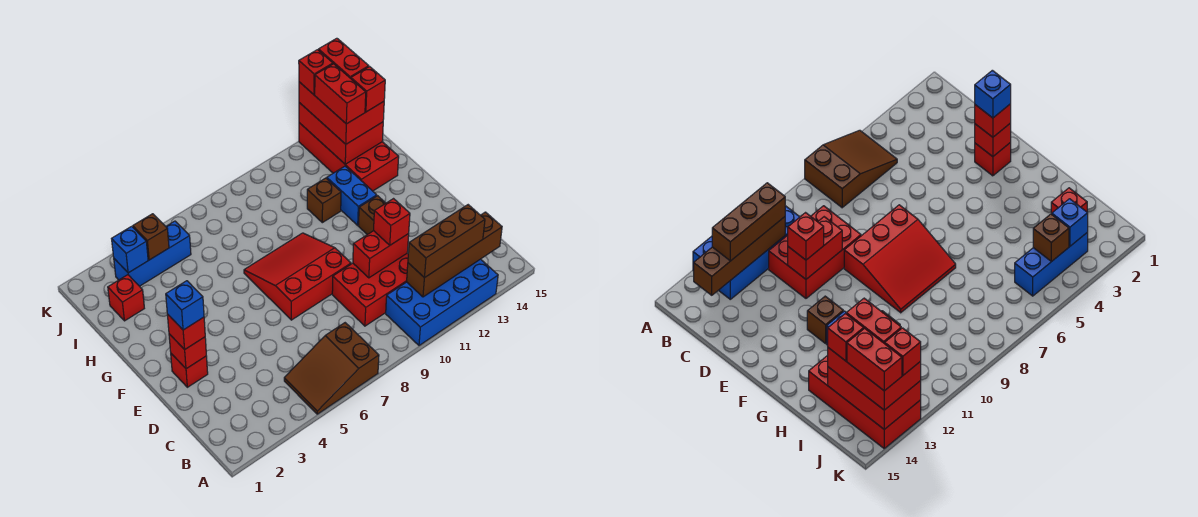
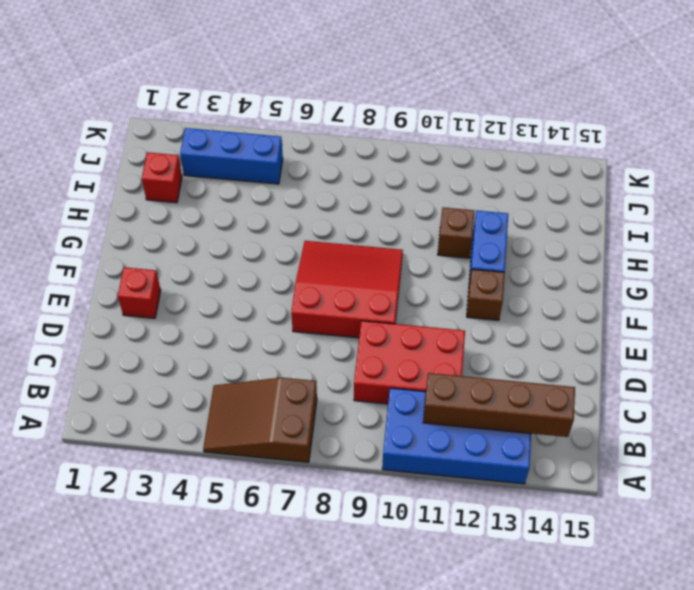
none -> red brick H13:K14 level 1
none -> red brick D10:D11 level 2
none -> red brick E2 level 2

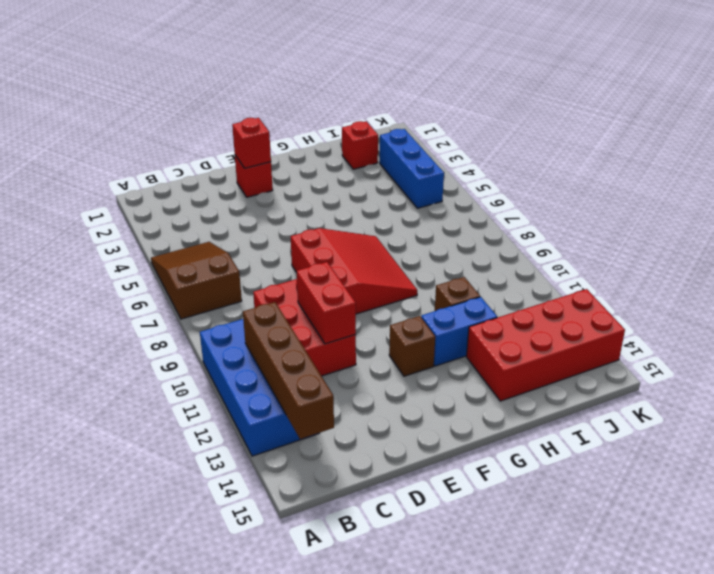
none -> red brick I13:K14 level 2
none -> blue brick J3 level 2
none -> brown brick J4 level 2

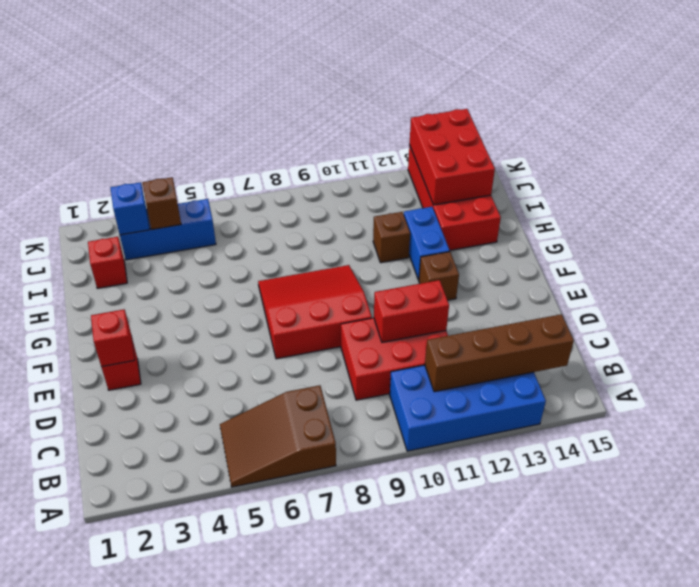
none -> brown brick B11:B13 level 3
none -> red brick D11 level 3
none -> red brick E2 level 3

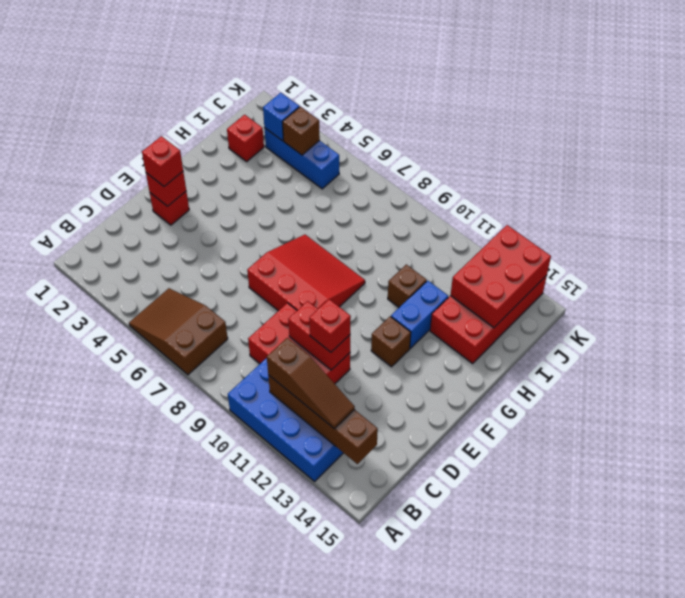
brown slope B11:B13 level 3 top 11 -> brown brick B11:B13 level 3
none -> red brick I13:K14 level 3
none -> blue brick E2 level 4
none -> red brick I13:J13 level 4

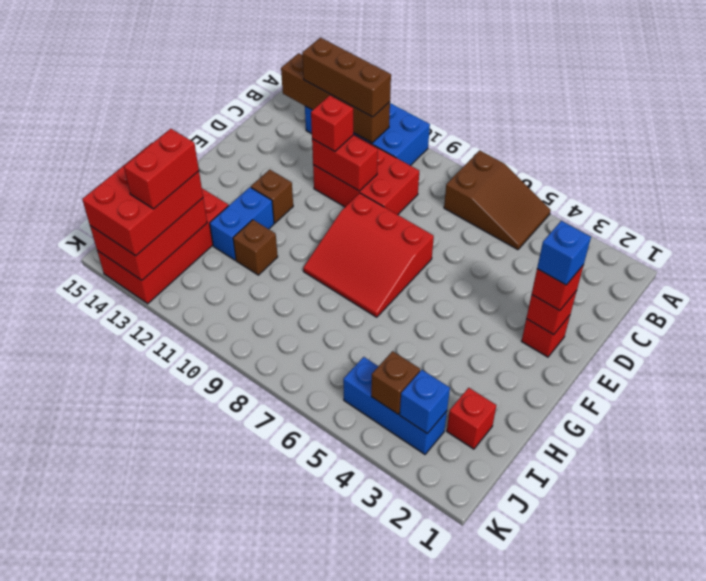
none -> red brick I14 level 4
none -> red brick J14:K14 level 4
none -> red brick K13 level 4

